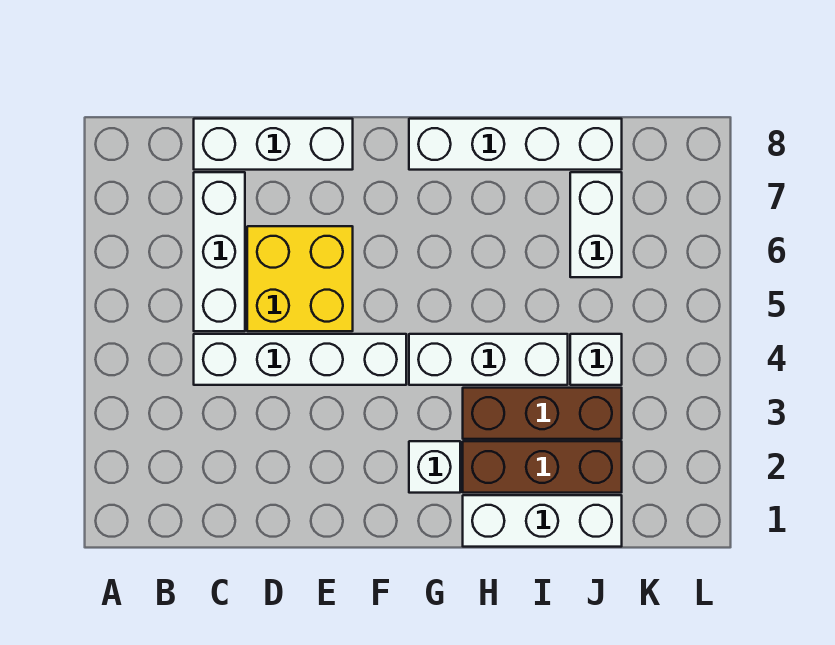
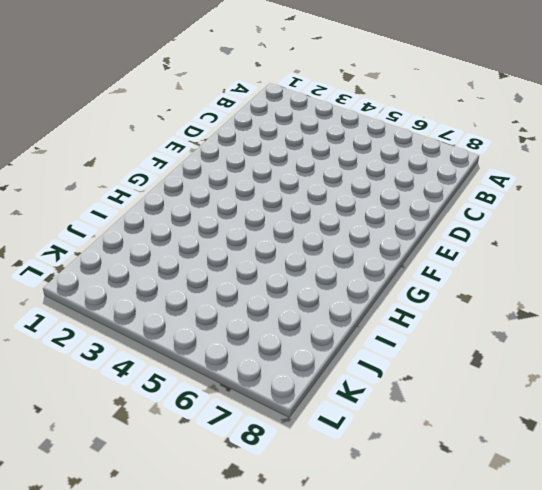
none -> white brick C4:F4 level 1
none -> white brick C5:C7 level 1
none -> white brick C8:E8 level 1

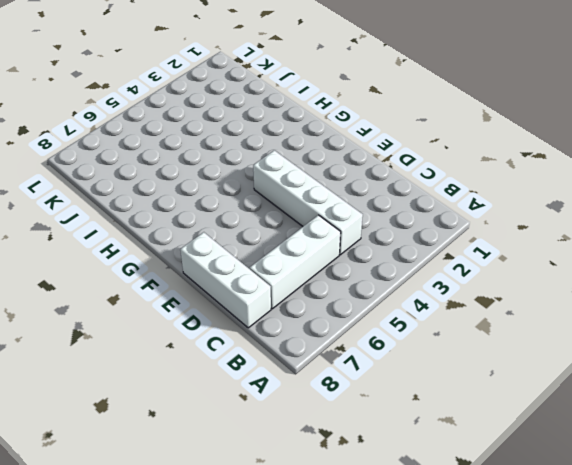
none -> yellow brick D5:E6 level 1
none -> white brick G2 level 1
none -> white brick G4:I4 level 1

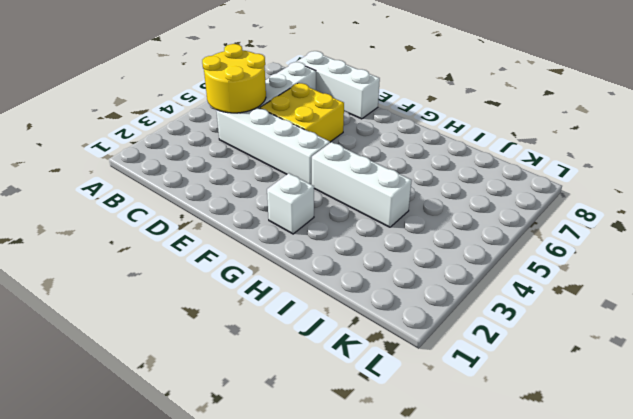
yellow round brick B4:C5 level 2 -> none
none -> white brick G8:J8 level 1
none -> white brick H1:J1 level 1
none -> brown brick H2:J2 level 1

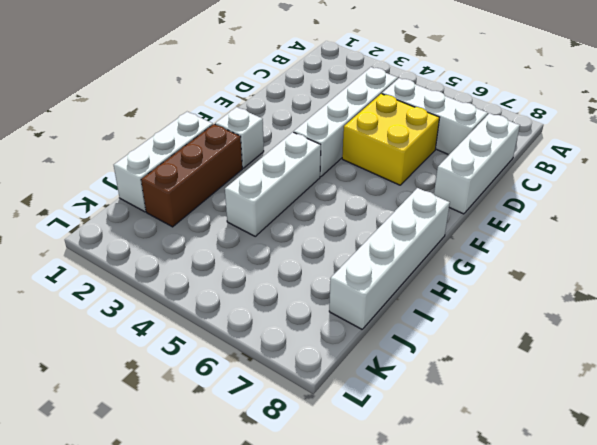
none -> brown brick H3:J3 level 1
none -> white brick J4 level 1
none -> white brick J6:J7 level 1

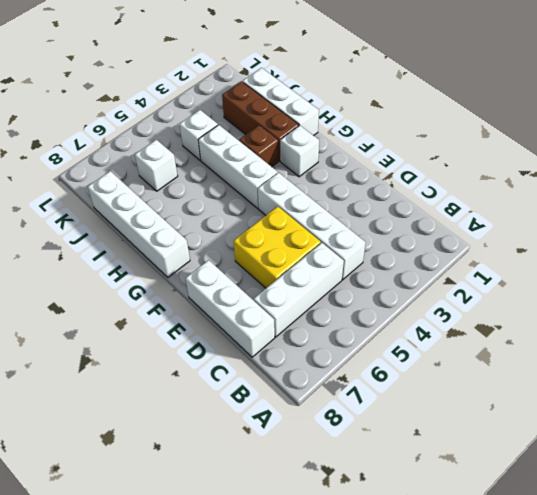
brown brick H3 level 1 -> brown brick H3:J3 level 1
white brick J6 level 1 -> white brick J6:J7 level 1

